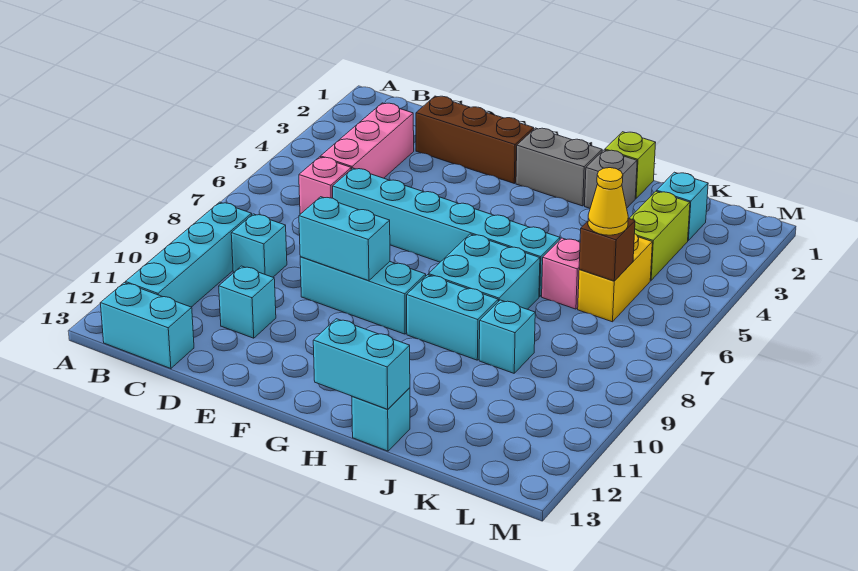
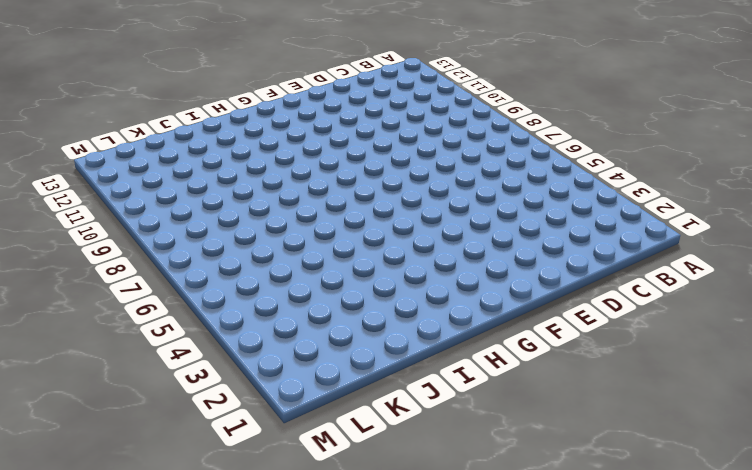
none -> cyan brick B9:B12 level 1
none -> cyan brick B13:C13 level 1
none -> pink brick C3:C5 level 1

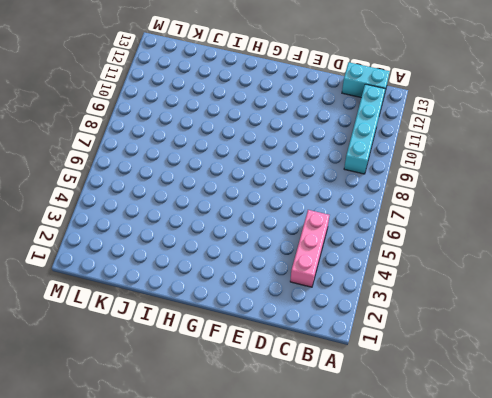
none -> pink brick C6 level 1
none -> cyan brick C9 level 1
none -> brown brick D2:F2 level 1

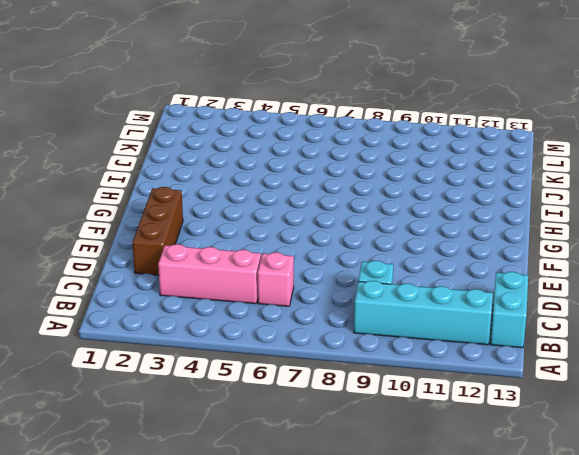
none -> cyan brick D6:I6 level 1
none -> cyan brick D11 level 1
none -> cyan brick E9:G9 level 1

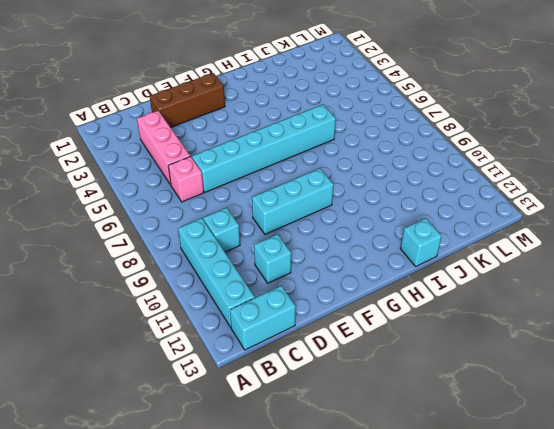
none -> grey brick G2:H2 level 1
none -> cyan brick H7:I8 level 1
none -> cyan brick H9:I9 level 1

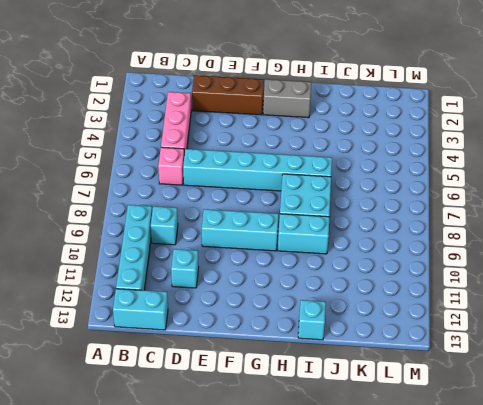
none -> lime brick I1 level 1
none -> grey brick I2 level 1
none -> pink brick J6 level 1

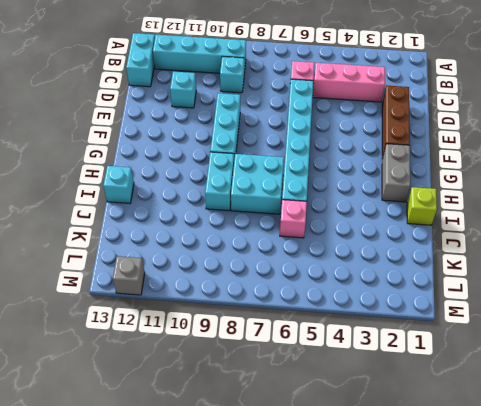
grey brick M12 level 1 -> grey brick I2 level 1
none -> cyan brick J9 level 1
none -> cyan brick K2 level 1
none -> lime brick K3:K4 level 1

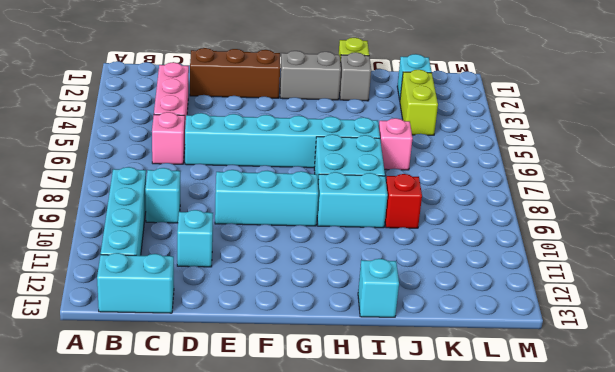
red brick J9 level 1 -> cyan brick J9 level 1
none -> yellow brick K5:K6 level 1
none -> cyan brick E9:F9 level 2
none -> cyan brick H13:I13 level 2

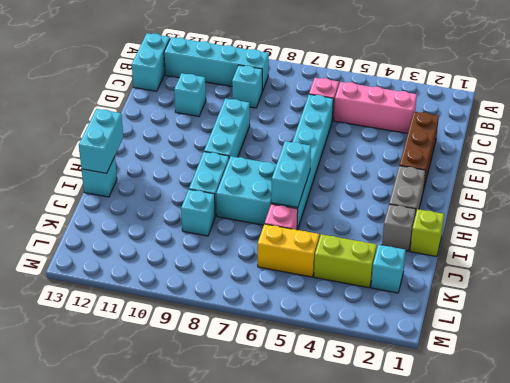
cyan brick H6:I6 level 2 -> cyan brick E9:F9 level 2
none -> brown brick K6 level 2
none -> yellow cone K6 level 3

